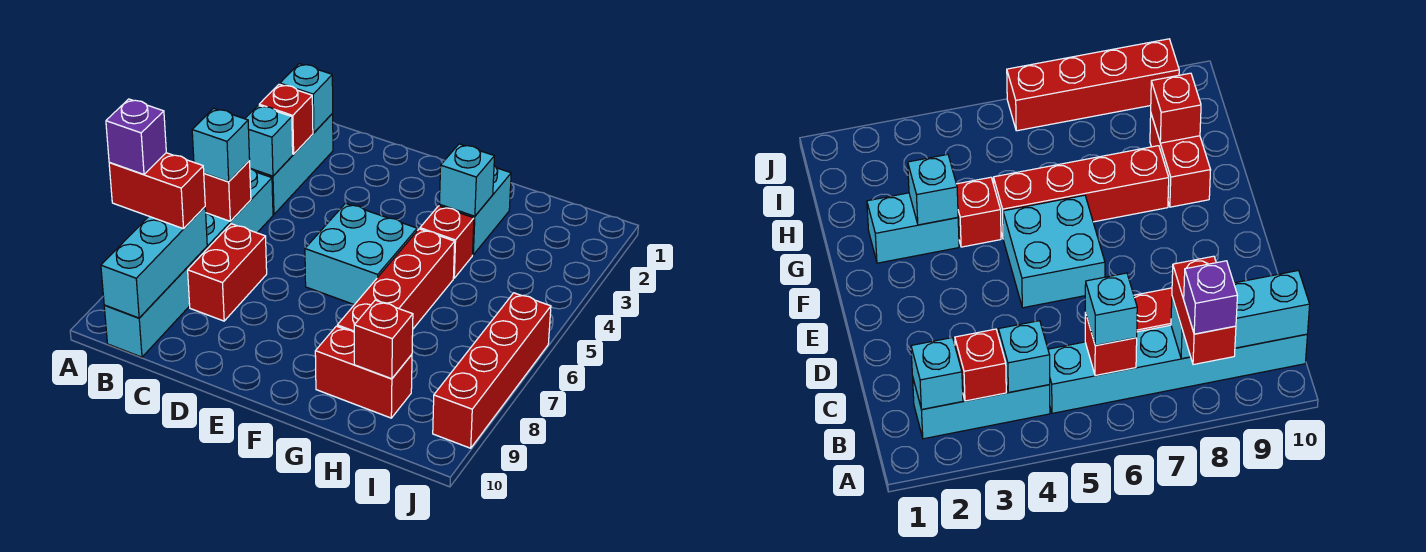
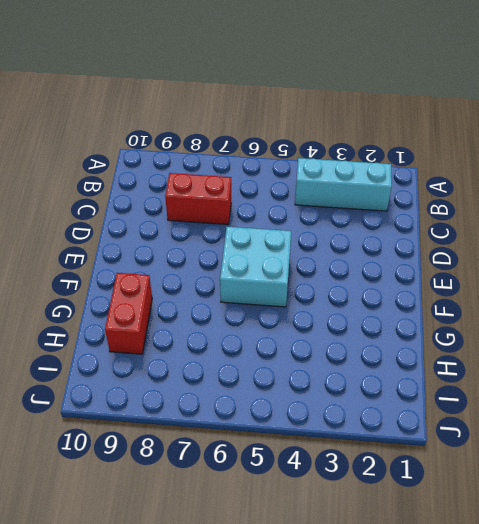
none -> cyan brick B5:B10 level 1
none -> cyan brick G2:G3 level 1
none -> red brick G4 level 1

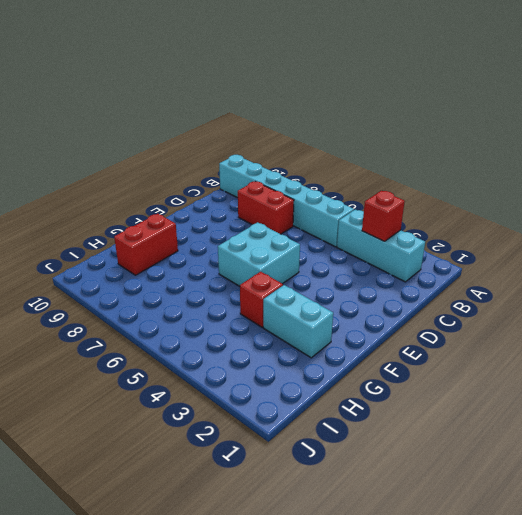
none -> red brick G5:G8 level 1
none -> red brick J6:J9 level 1
none -> cyan brick B2 level 2

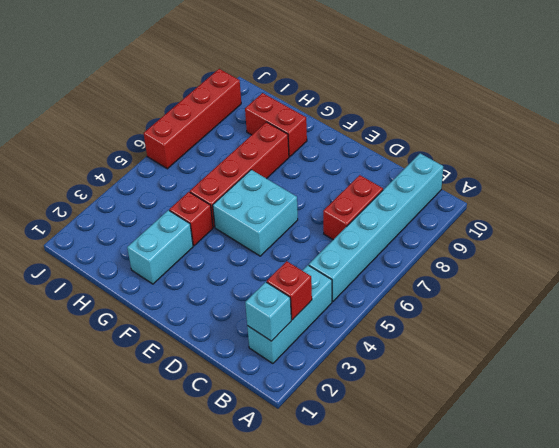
none -> cyan brick B4 level 2
none -> red brick B6 level 2
none -> cyan brick B8:B10 level 2

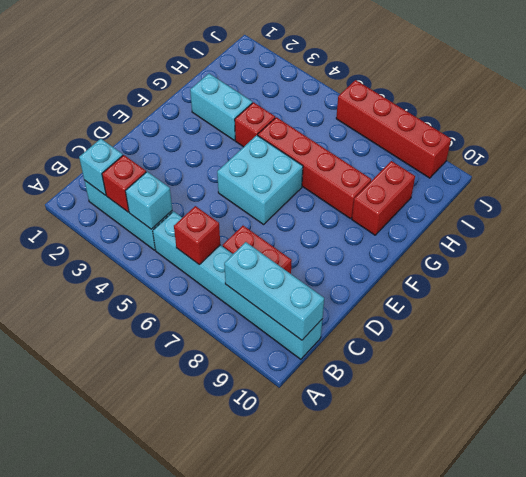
none -> cyan brick G3 level 2
none -> red brick H9 level 2
none -> red brick A8:B8 level 3

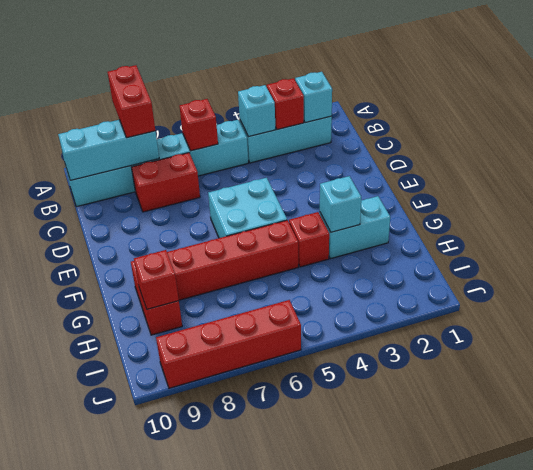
none -> cyan brick B6 level 3
none -> purple brick A8 level 4

